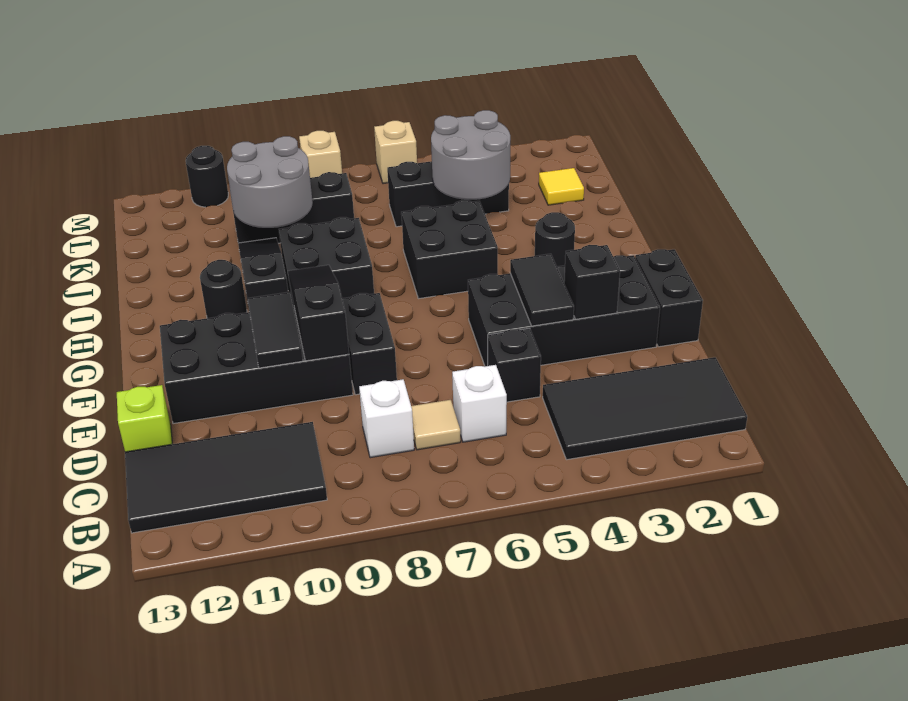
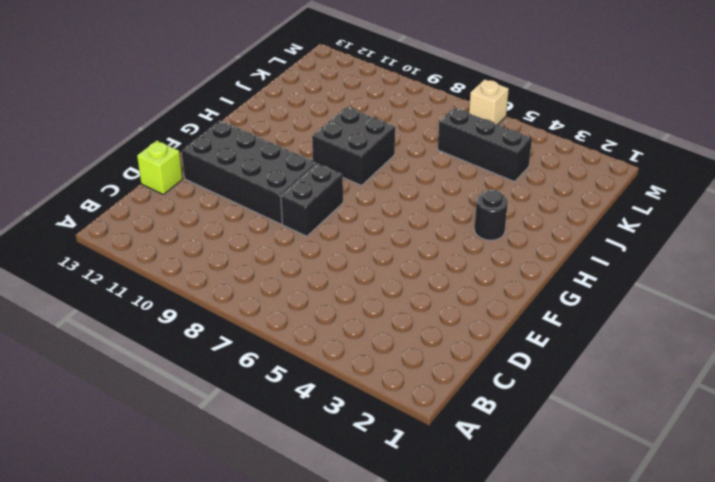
none -> black tile B1:C4 level 1
none -> black tile B10:C13 level 1
none -> white brick C6 level 1

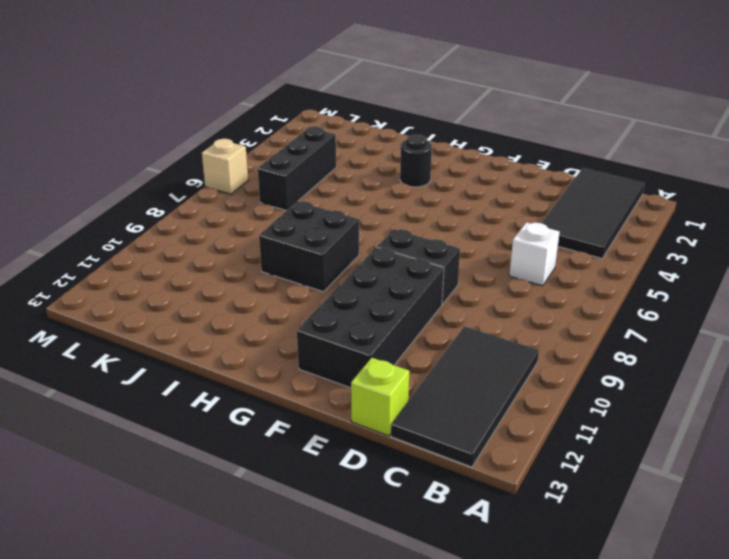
none -> tan tile C7 level 1
none -> white brick C8 level 1
none -> black brick D5 level 1

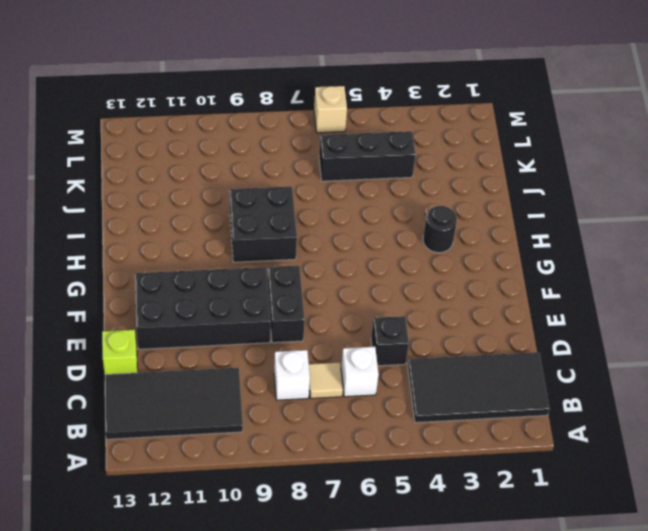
none -> black brick E1:F1 level 1
none -> black brick E2:F5 level 1
none -> black brick H5:I6 level 1

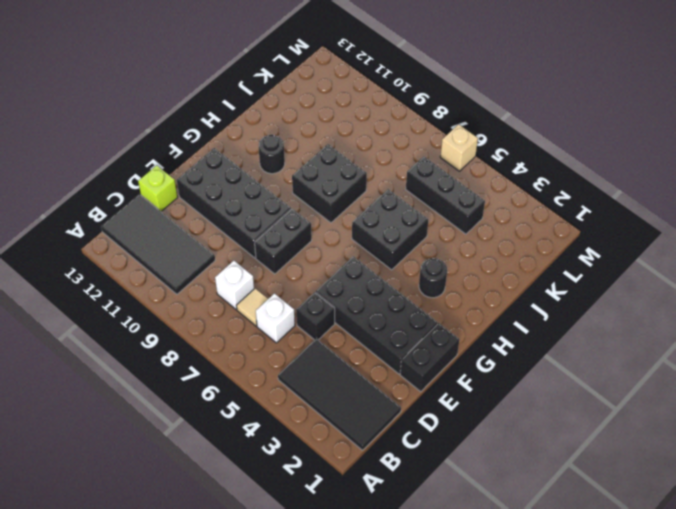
none -> black slope H10:J10 level 1 top H
none -> yellow tile K2 level 1
none -> black brick K8:K10 level 1

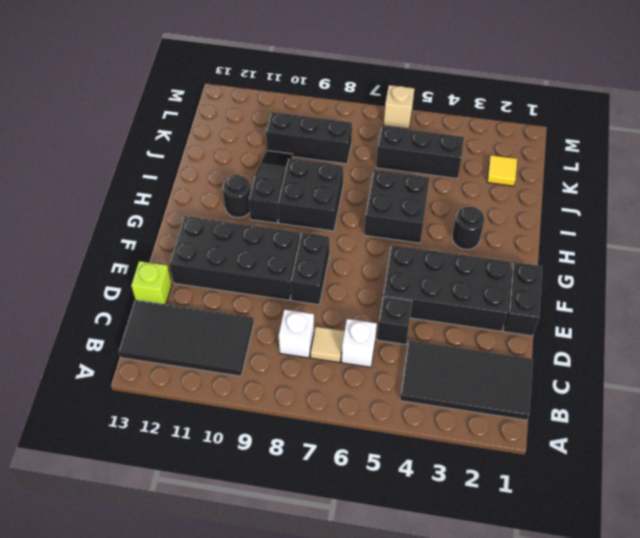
none -> tan brick M8 level 1
none -> black round brick M11 level 1
none -> black brick E3 level 2

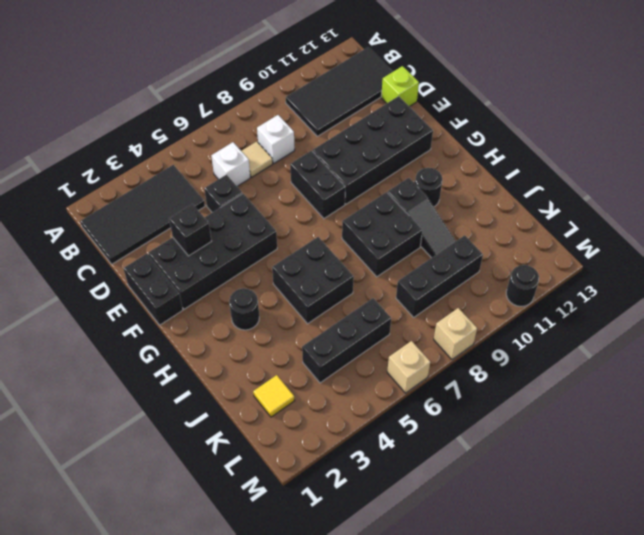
none -> black tile E4:F4 level 2
none -> black slope E9:G9 level 2 top E
none -> black tile E10:F10 level 2

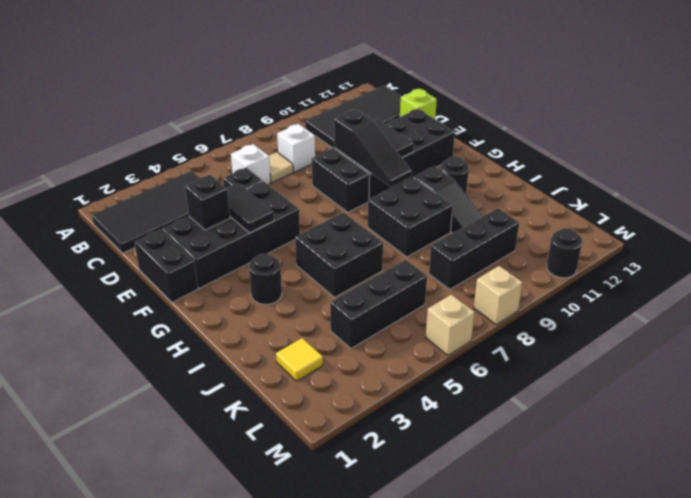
none -> grey round brick J4:K5 level 2
none -> grey round brick J9:K10 level 2

